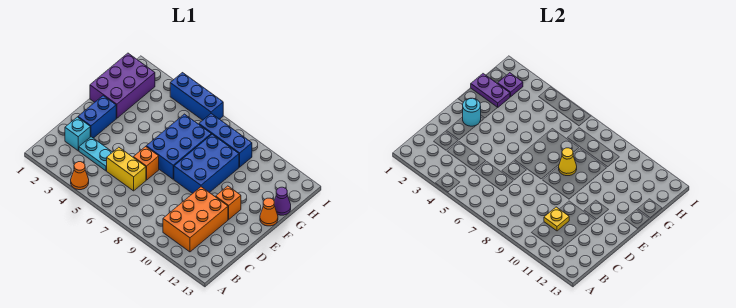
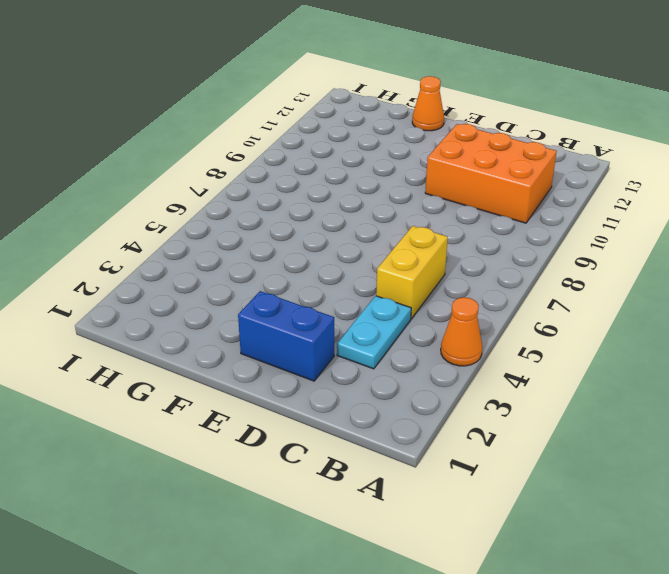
none -> cyan brick C2 level 1
none -> orange brick D6 level 1
none -> blue brick E6:G7 level 1

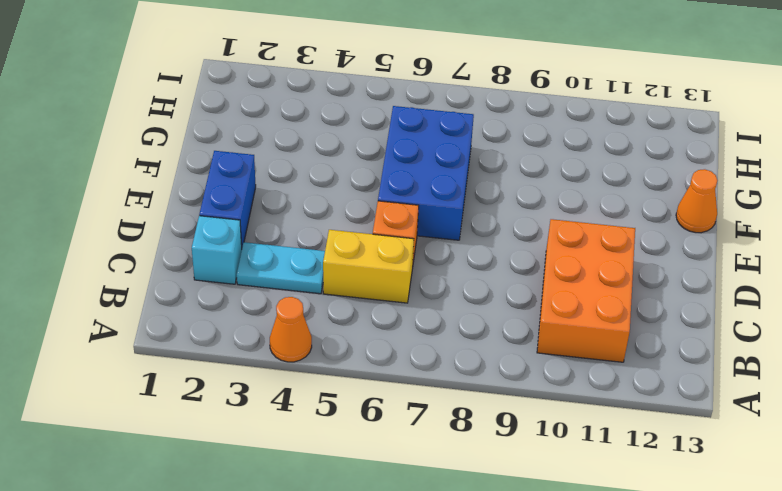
none -> blue brick E8:G9 level 1
none -> orange brick E11 level 1
none -> purple brick F1:H2 level 1

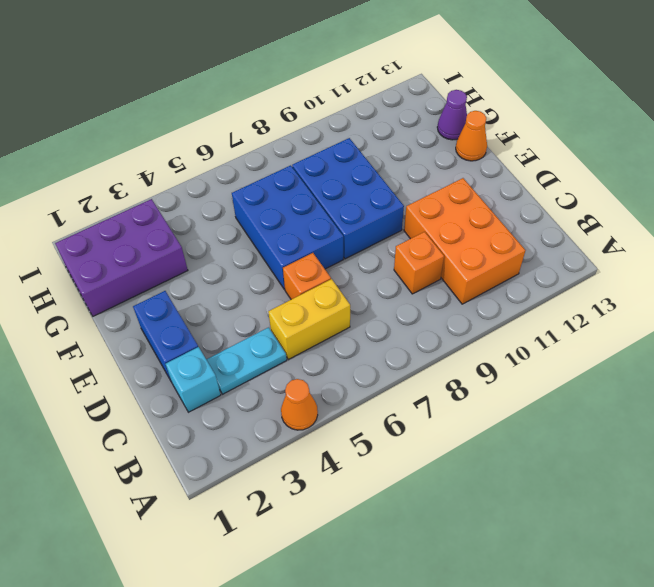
orange brick C9 level 1 -> orange brick E11 level 1
purple brick G1:H3 level 1 -> purple brick F1:H2 level 1
none -> blue brick H7:H9 level 1
none -> blue brick I4:I6 level 1
none -> yellow plate C10 level 2

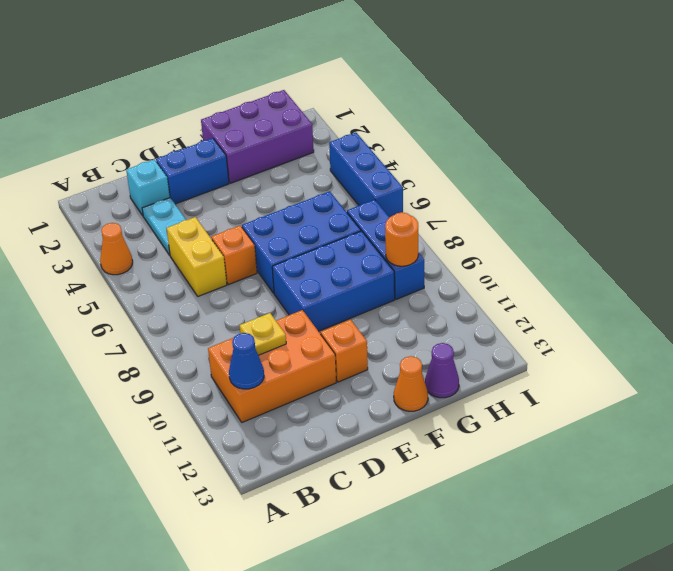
blue cone B11 level 2 -> none
orange round brick H9 level 2 -> none
none -> cyan round brick E2 level 2
none -> yellow cone F8 level 2
none -> purple plate G1:G2 level 2

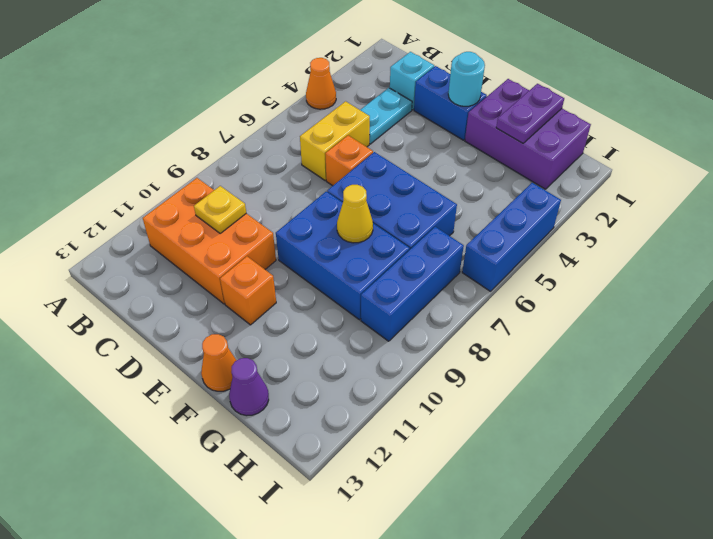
none -> purple plate H2 level 2

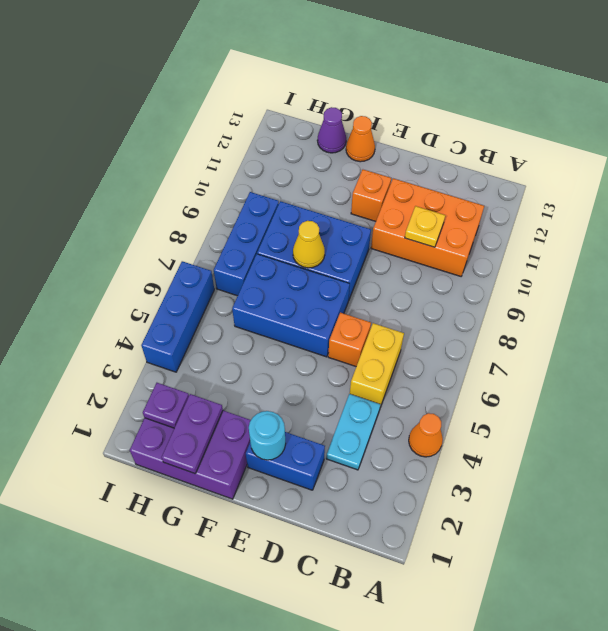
none -> cyan brick C2 level 1

